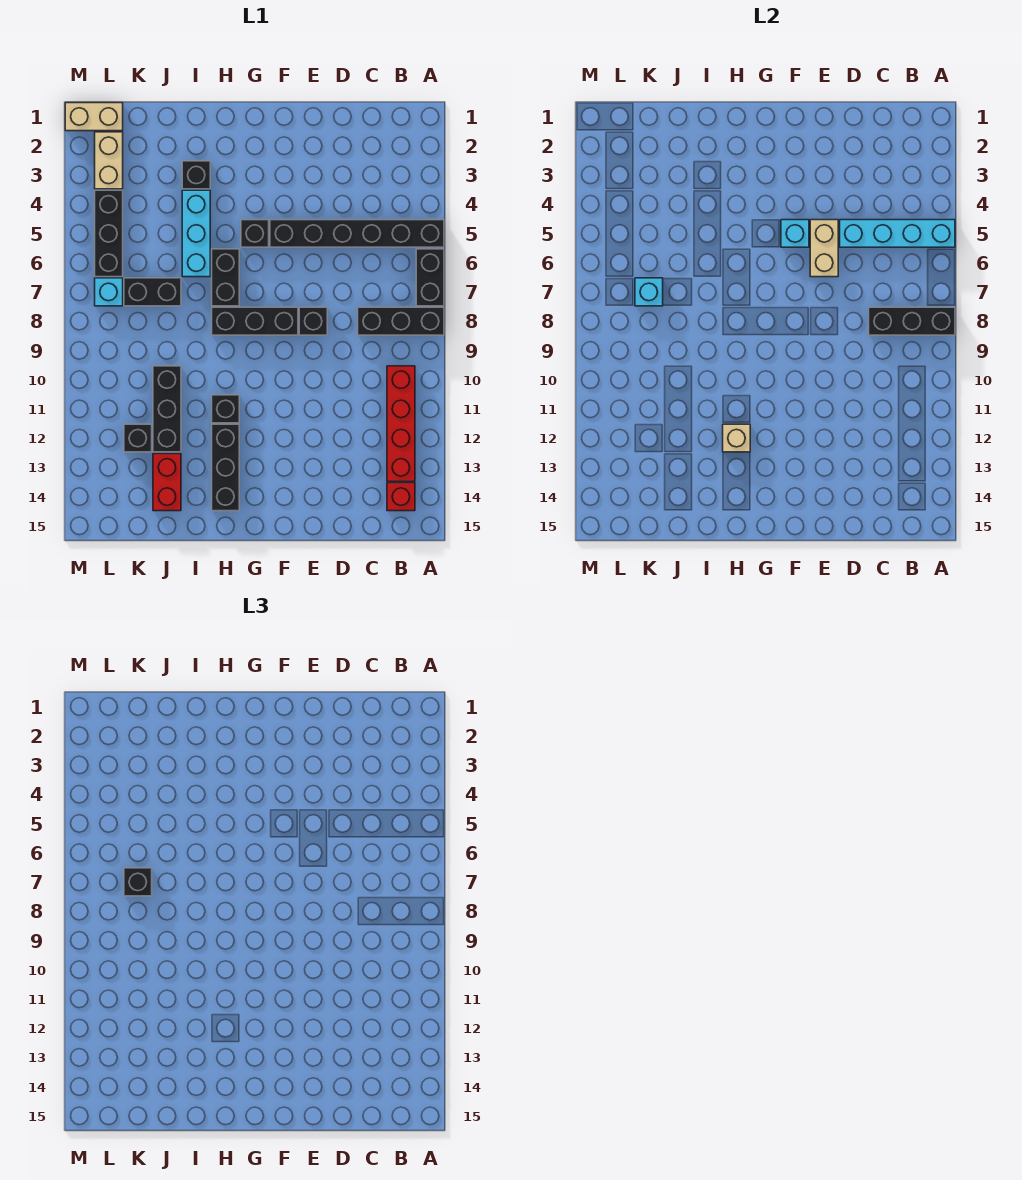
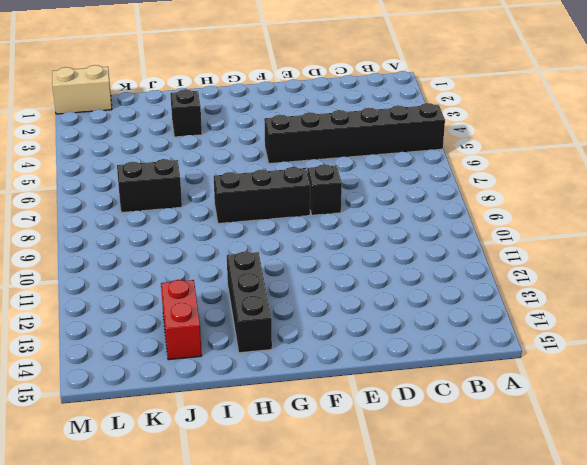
none -> black brick A6:A7 level 1
none -> black brick A8:C8 level 1
none -> red brick B10:B13 level 1

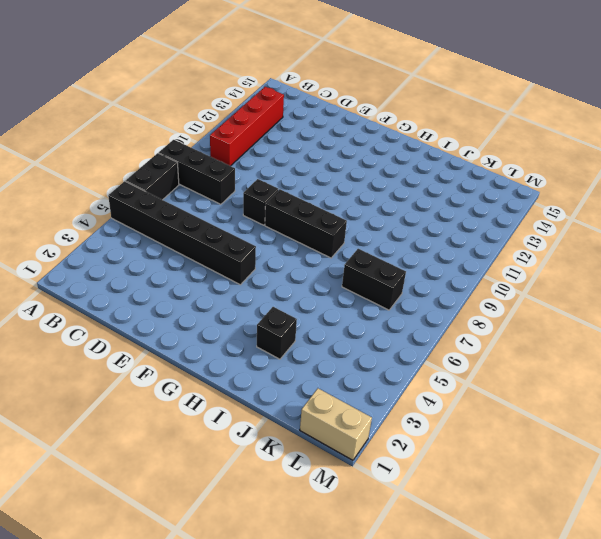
none -> red brick B14 level 1
none -> black brick G5 level 1
none -> black brick H6:H7 level 1

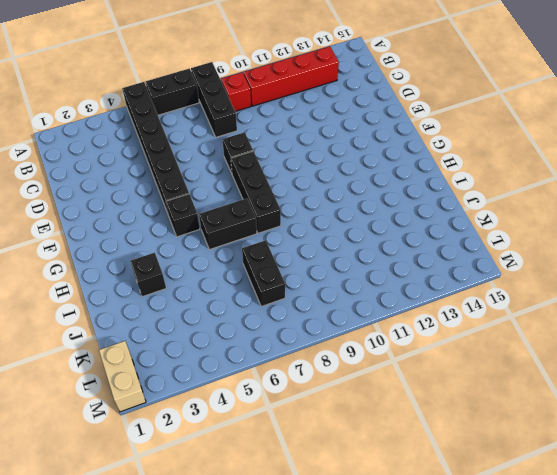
red brick B9 level 1 -> red brick B14 level 1
none -> black brick H11 level 1
none -> black brick H12:H14 level 1
none -> cyan brick I4:I6 level 1

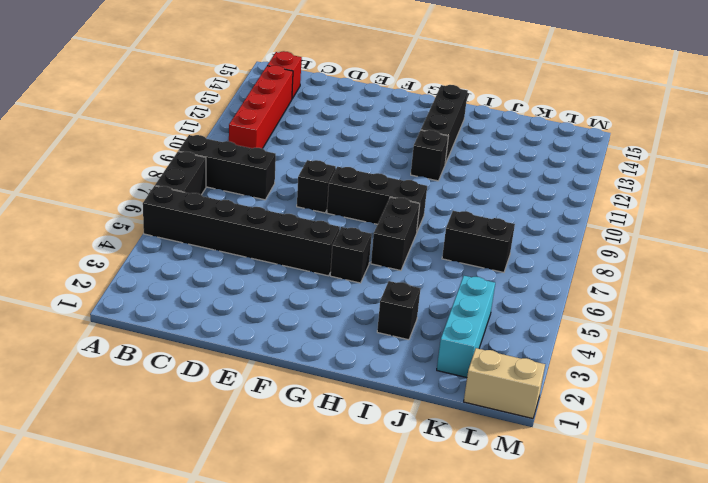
cyan brick K2:K4 level 1 -> cyan brick I4:I6 level 1
none -> black brick J10:J12 level 1
none -> red brick J13:J14 level 1
none -> black brick K12 level 1

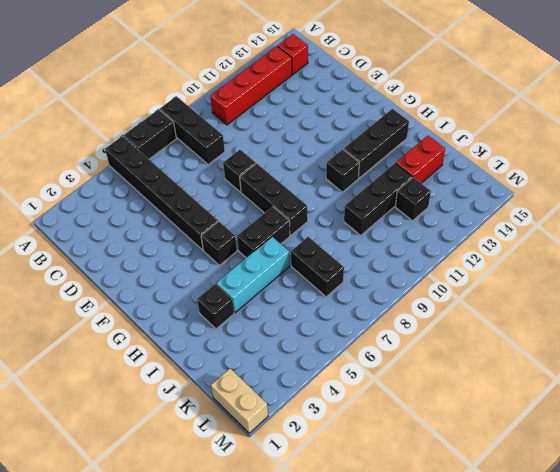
none -> tan brick L2:L3 level 1
none -> black brick L4:L6 level 1
none -> cyan brick L7 level 1

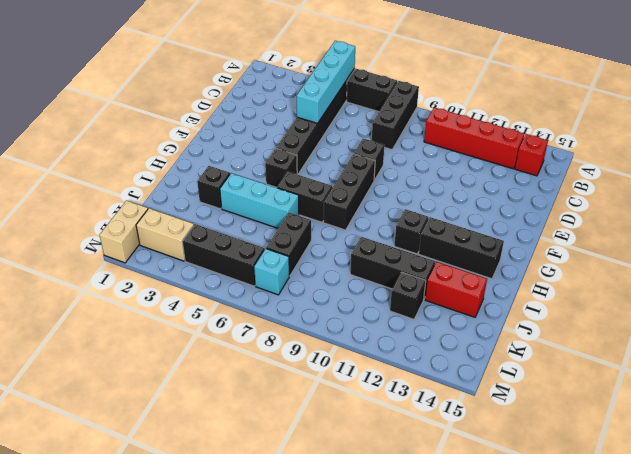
none -> black brick A8:C8 level 2
none -> tan brick E5:E6 level 2
none -> cyan brick F5 level 2

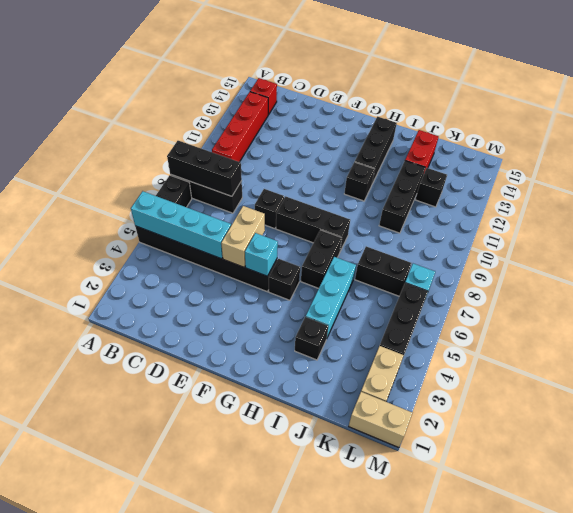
none -> tan brick H12 level 2
none -> cyan brick K7 level 2
none -> black brick K7 level 3

